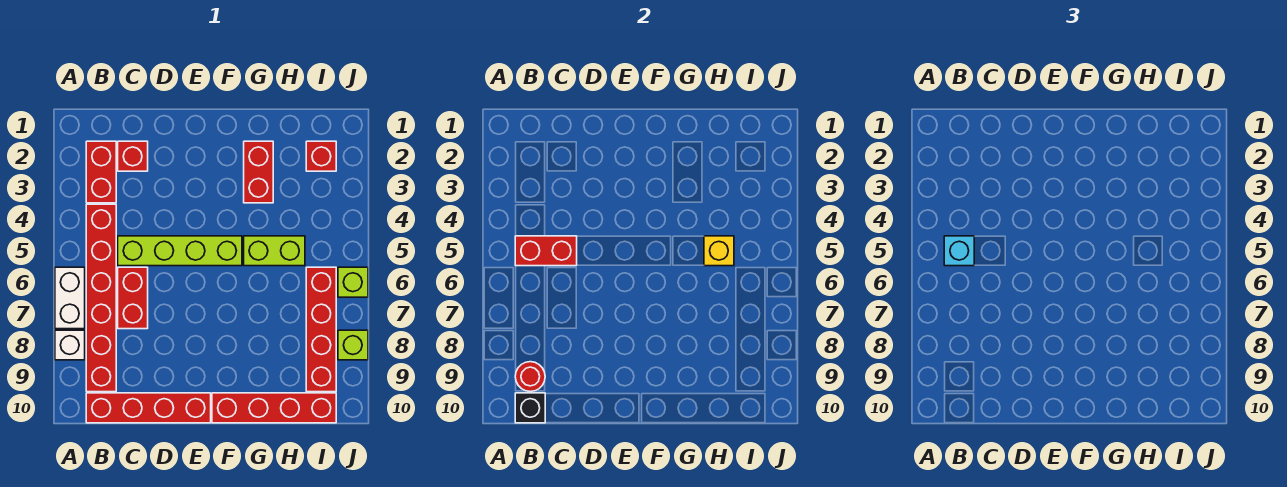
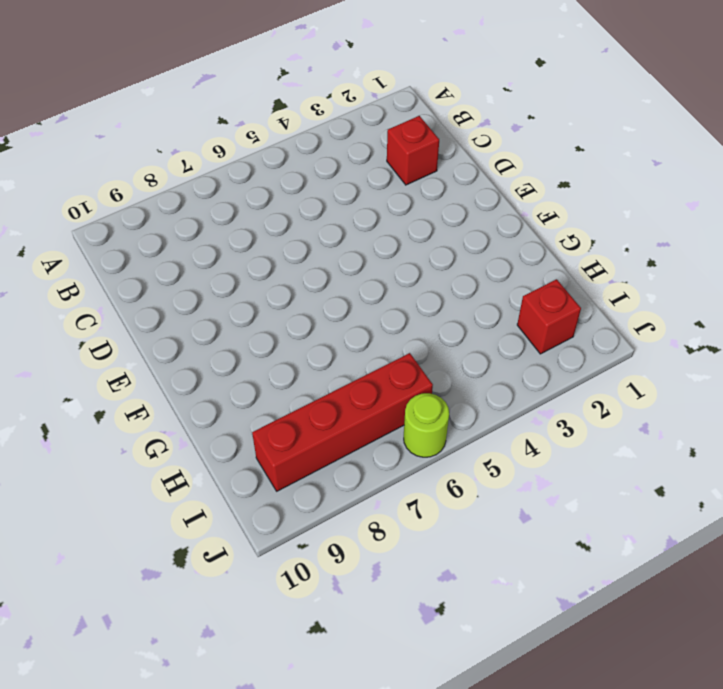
lime round brick J6 level 1 -> lime brick J6 level 1
none -> white brick A6:A7 level 1
none -> white brick A8 level 1
none -> red brick B2:B3 level 1

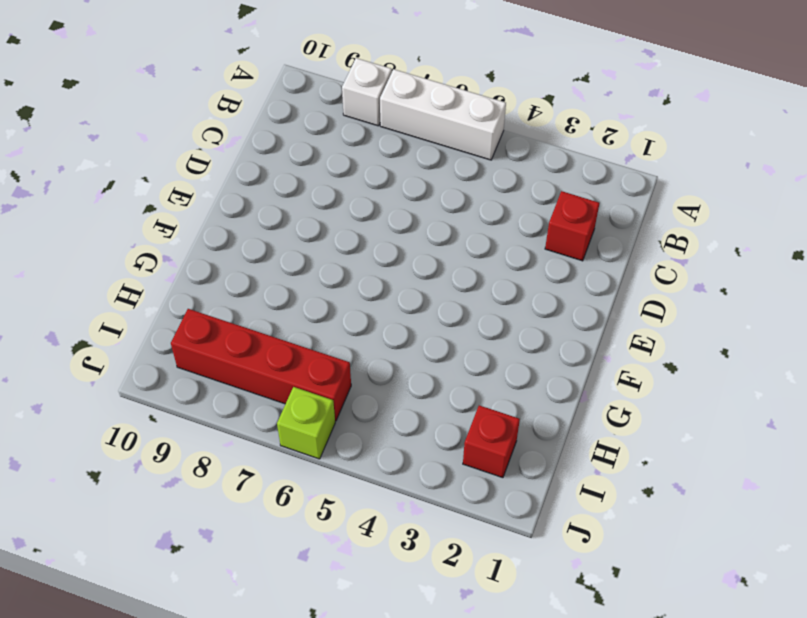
white brick A5:A7 level 1 -> white brick A6:A7 level 1
none -> red brick B2:B3 level 1
none -> red brick B4:B9 level 1
none -> red brick B10:E10 level 1

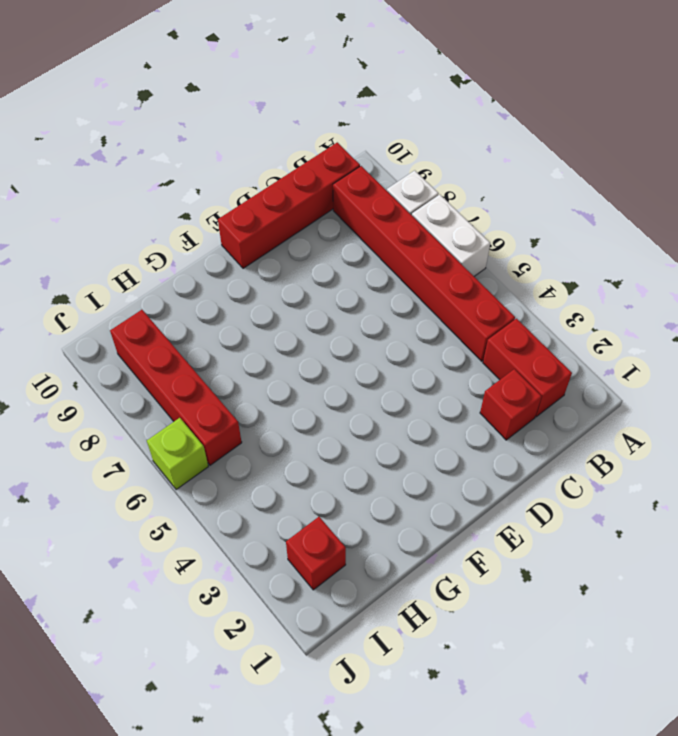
none -> lime brick C5:F5 level 1
none -> red brick C6:C7 level 1
none -> red brick F10:I10 level 1

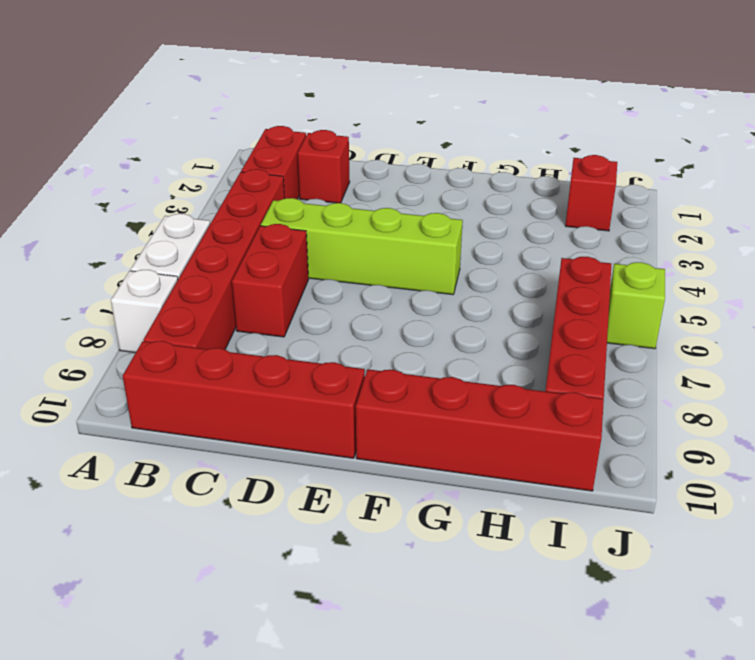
none -> red brick G2:G3 level 1
none -> lime brick G5:H5 level 1
none -> lime brick J8 level 1

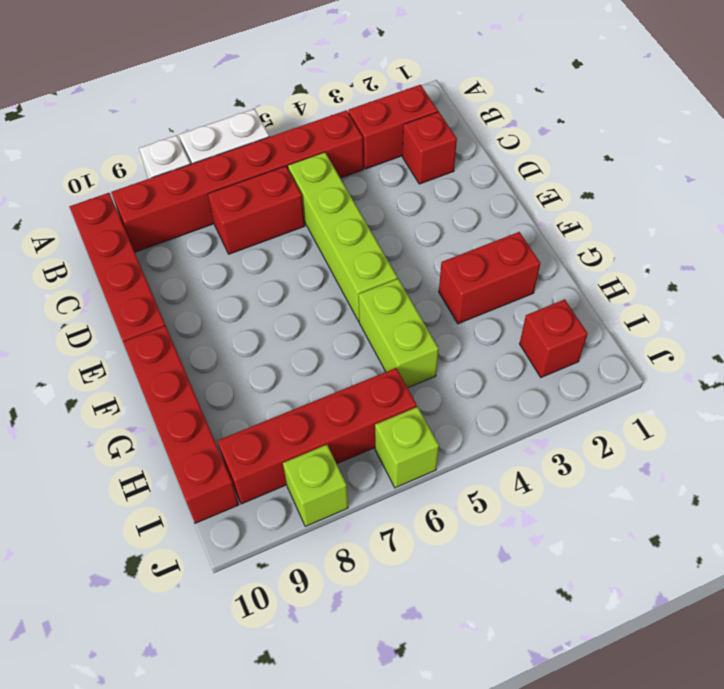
none -> red brick B5:C5 level 2
none -> red round brick B9 level 2
none -> black brick B10 level 2

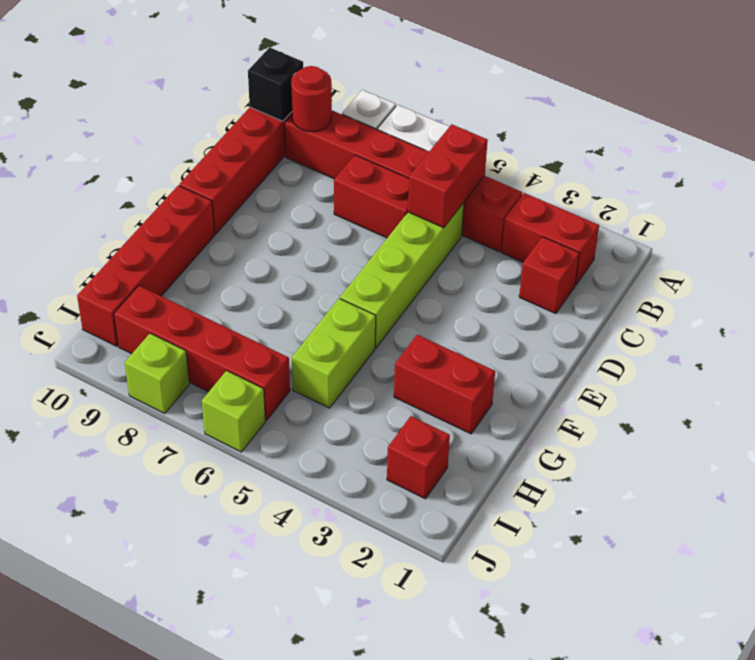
none -> yellow brick H5 level 2
none -> cyan brick B5 level 3

